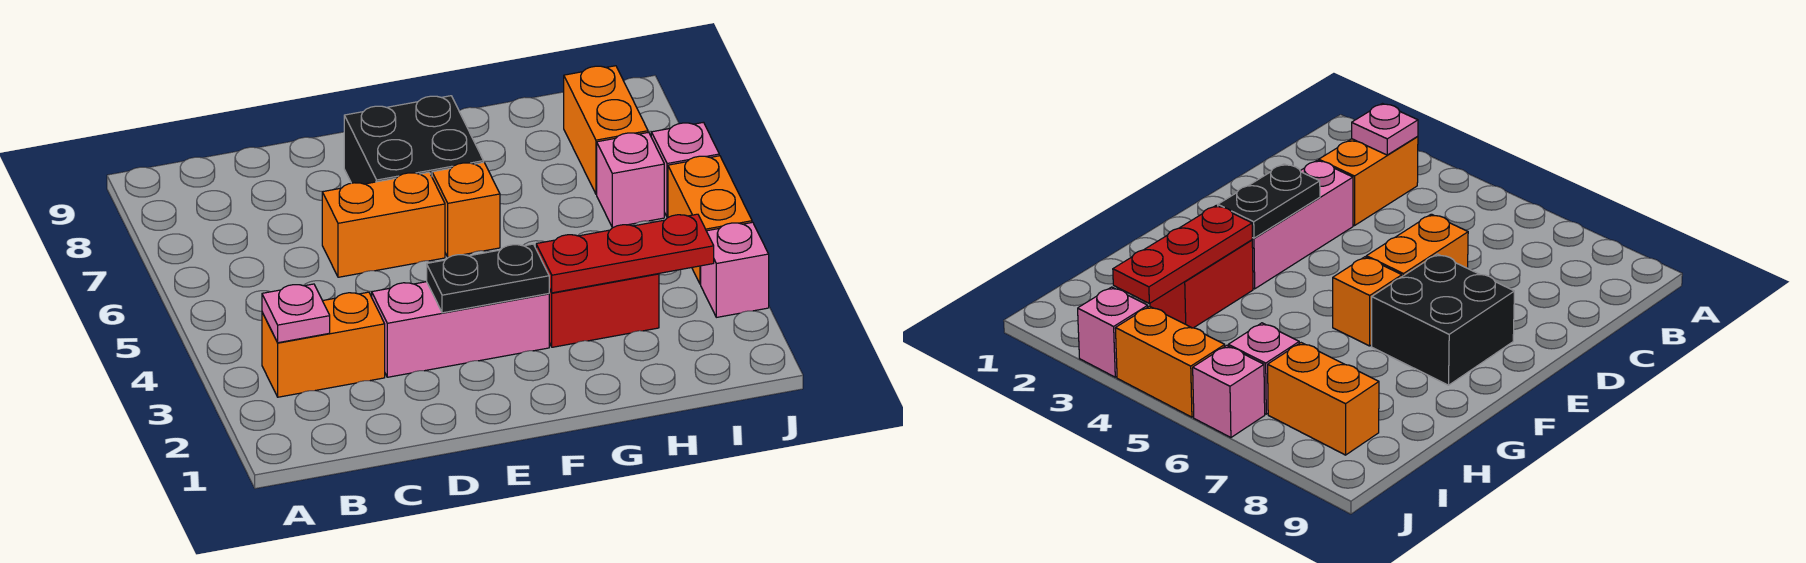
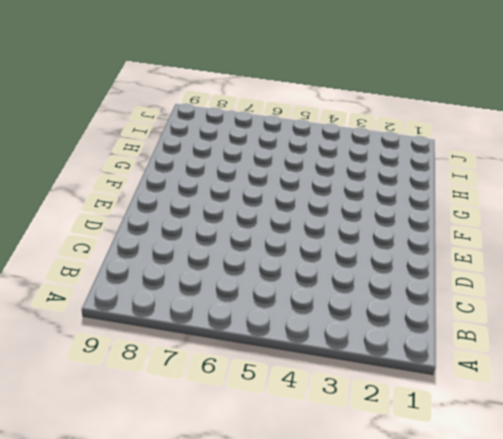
none -> orange brick B3:C3 level 1
none -> pink brick D3:F3 level 1
none -> orange brick D6:E6 level 1

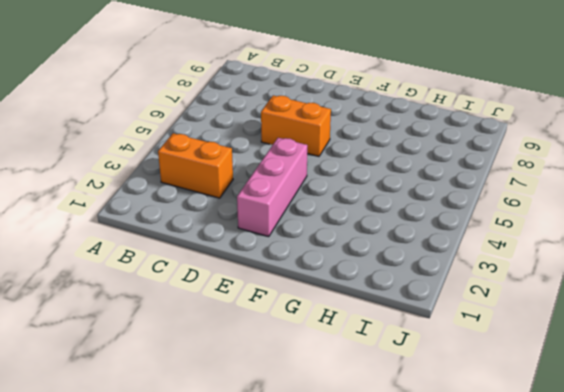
pink brick E2:E4 level 1 -> pink brick D3:F3 level 1
none -> black brick E7:F8 level 1
none -> orange brick F6 level 1
none -> red brick G3:H3 level 1

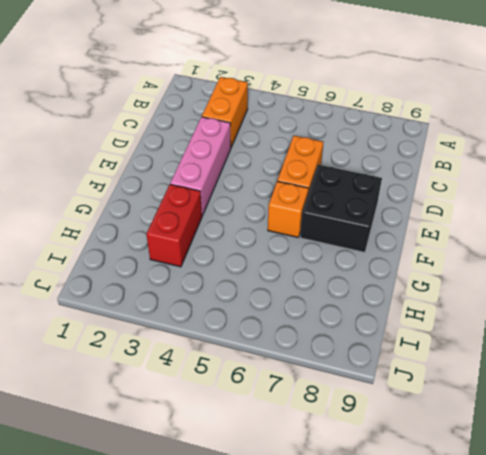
none -> pink brick I6 level 1
none -> orange brick I7:I8 level 1
none -> pink brick J3 level 1

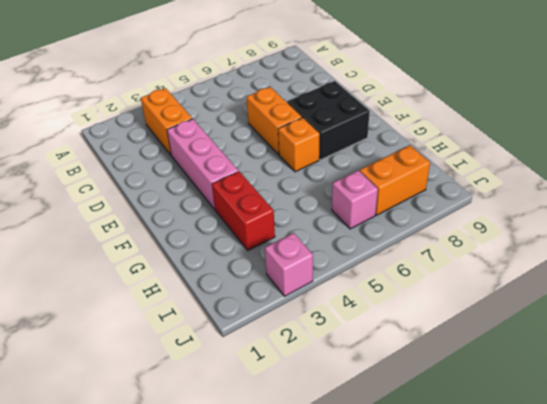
none -> orange brick J4:J5 level 1
none -> pink brick J6 level 1
none -> pink plate B3 level 2

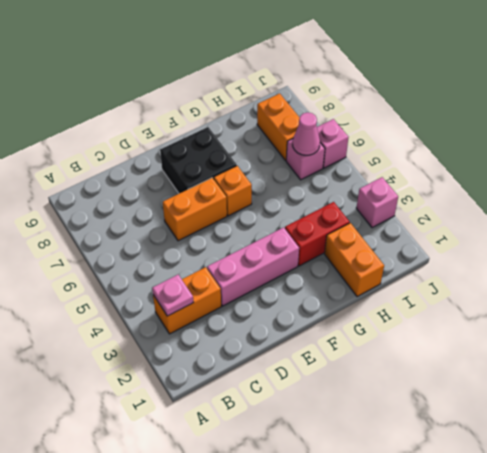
orange brick H1:H2 level 1 -> orange brick J4:J5 level 1
pink cone I6 level 2 -> none
none -> black plate E3:F3 level 2
none -> red plate G3:I3 level 2

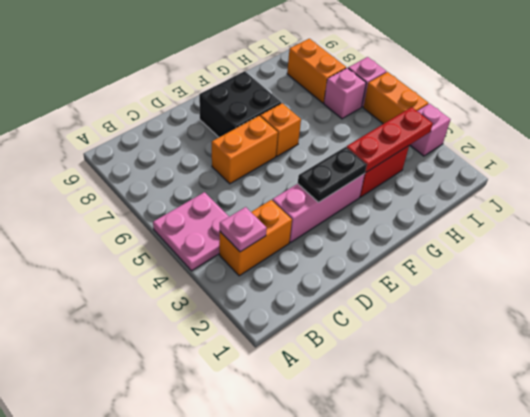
pink plate A4:B5 level 1 -> none

